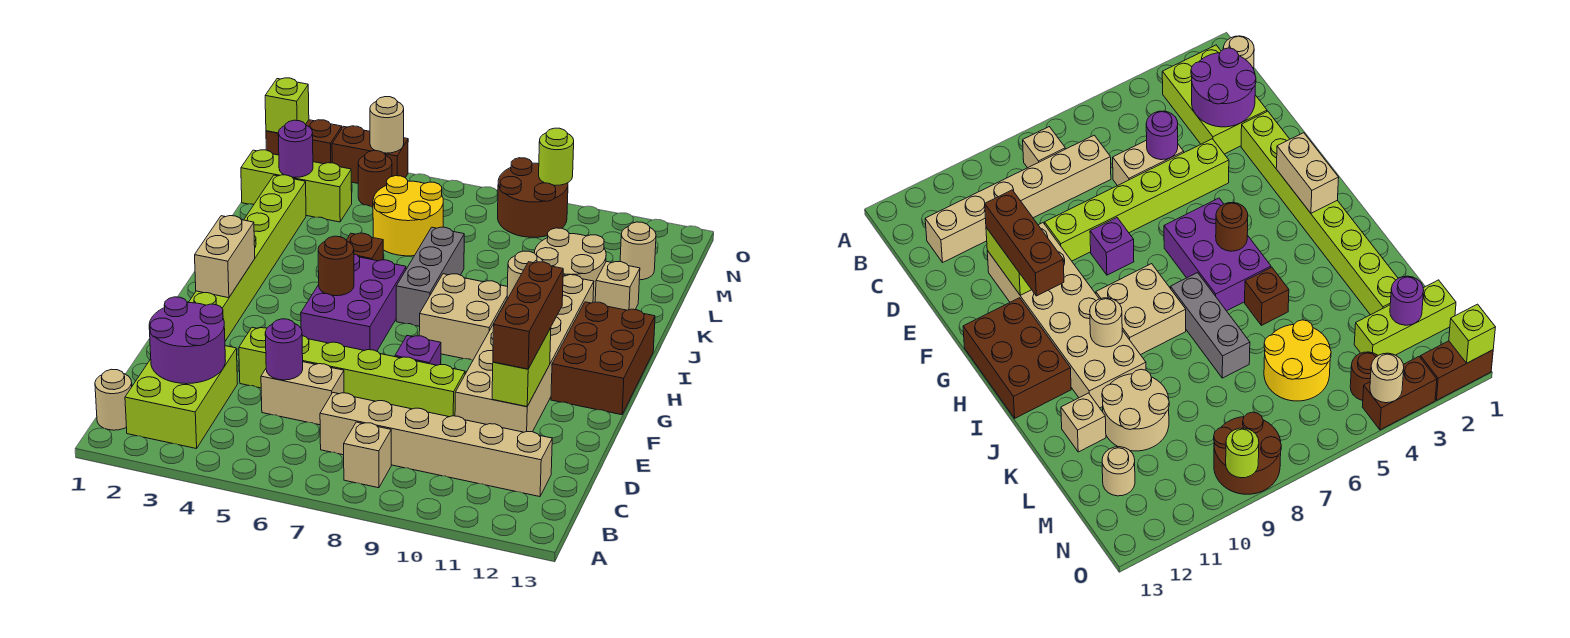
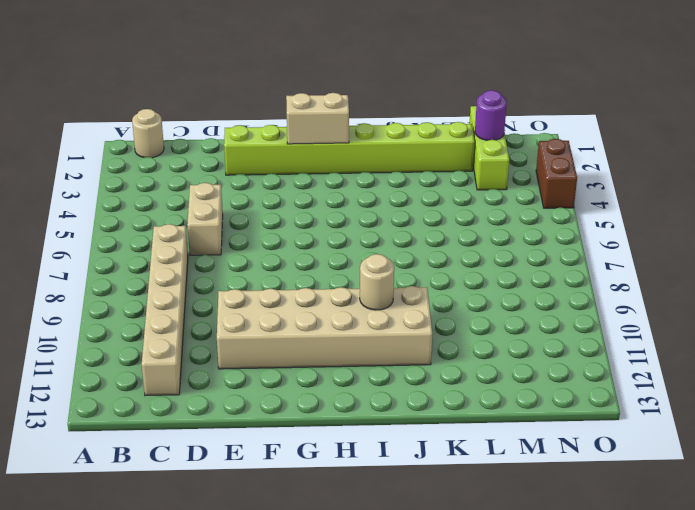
none -> lime brick B2:D3 level 1
none -> tan brick B8 level 1
none -> lime brick E4:E9 level 1
none -> purple brick F8 level 1

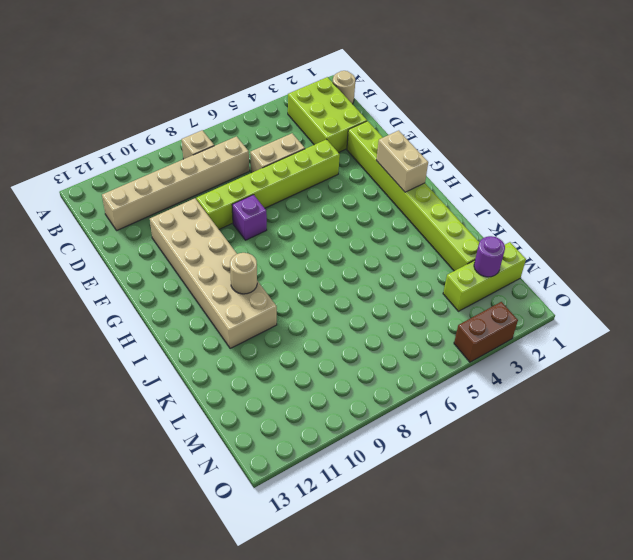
none -> purple brick G5:I6 level 1
none -> brown brick G12:I13 level 1
none -> tan brick H8:I9 level 1
none -> grey brick I7:K7 level 1

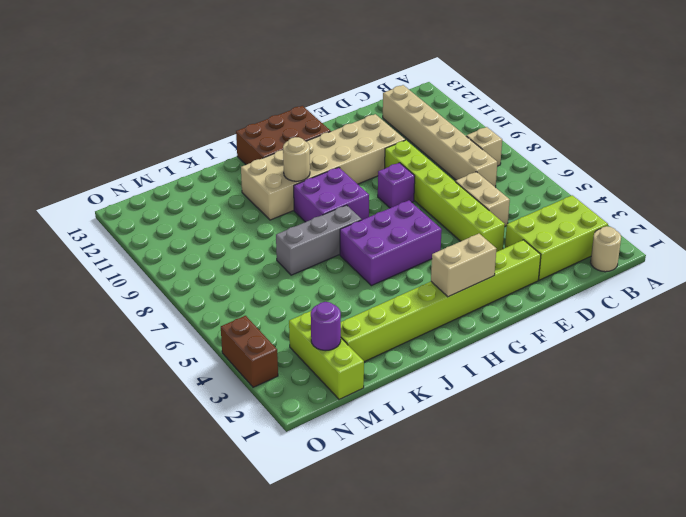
purple brick H8:I9 level 1 -> tan brick H8:I9 level 1
none -> brown brick J5 level 1
none -> tan round brick K10:L11 level 1
none -> tan brick K12 level 1
none -> yellow round brick L5:M6 level 1

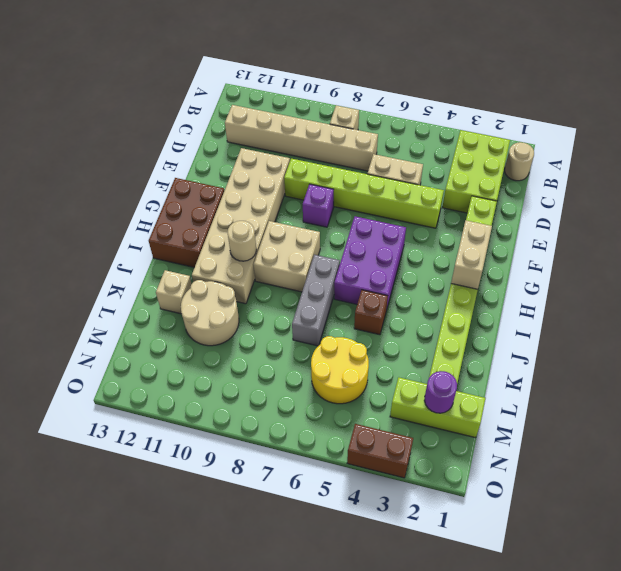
none -> tan round brick M12 level 1
none -> brown round brick N4 level 1
none -> brown round brick N8:O9 level 1
none -> brown brick O1:O2 level 1

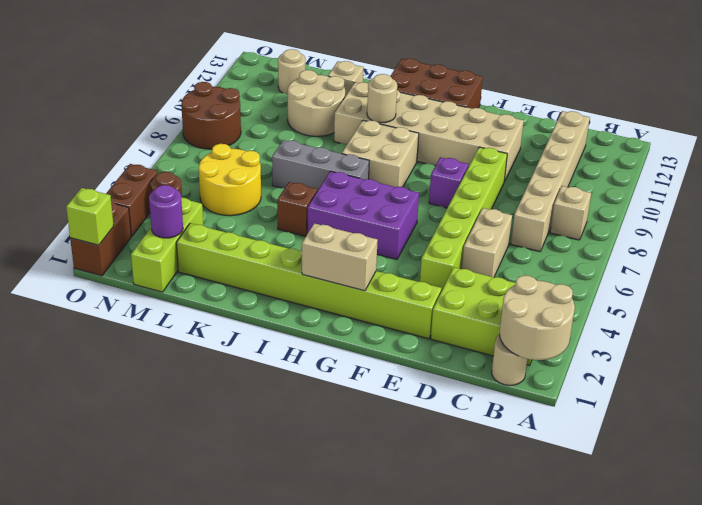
tan round brick A1:B2 level 2 -> none
none -> purple round brick C2:D3 level 2
none -> purple round brick D5 level 2
none -> lime brick E11:F11 level 2
none -> brown round brick H5 level 2

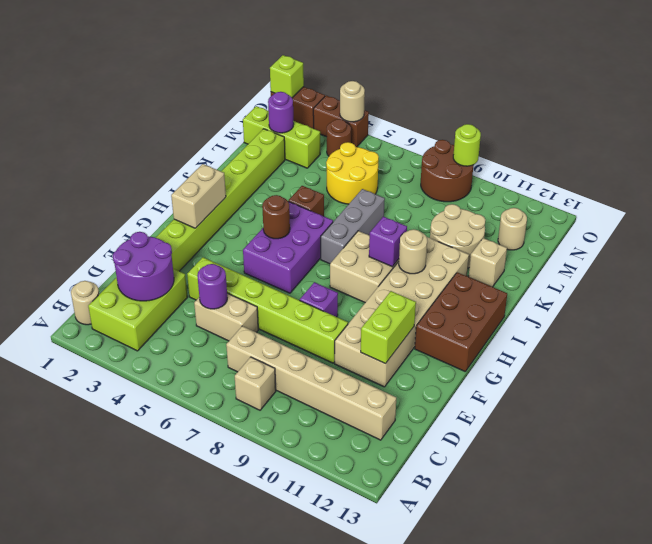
purple brick I9 level 2 -> none
none -> brown brick E11:G11 level 3

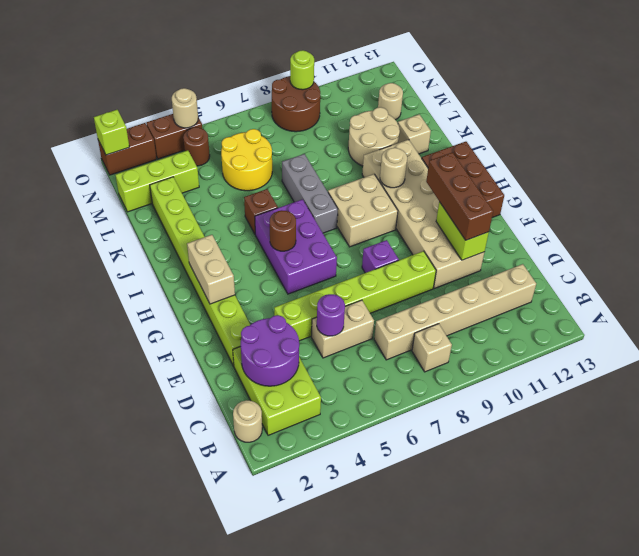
none -> purple round brick M2 level 2

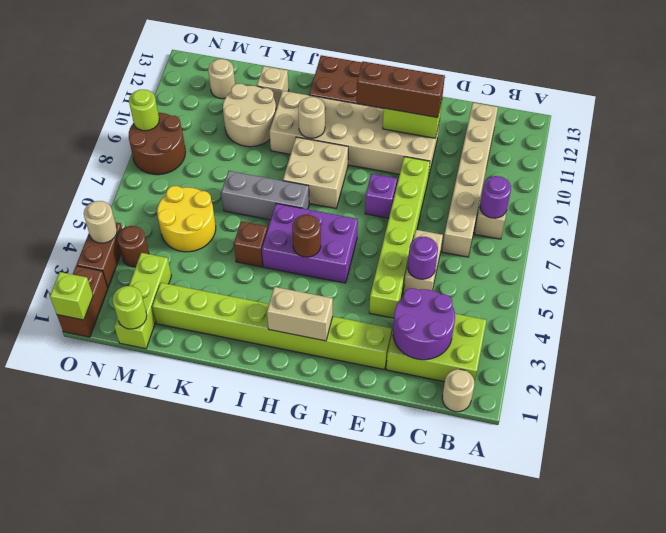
purple round brick B8 level 2 -> purple round brick M2 level 2
lime round brick M1 level 2 -> none

